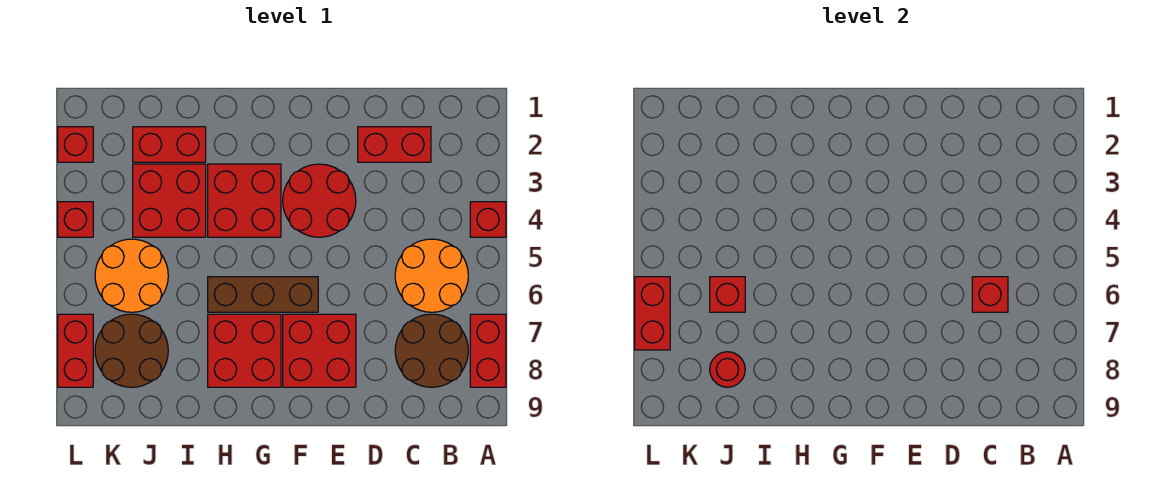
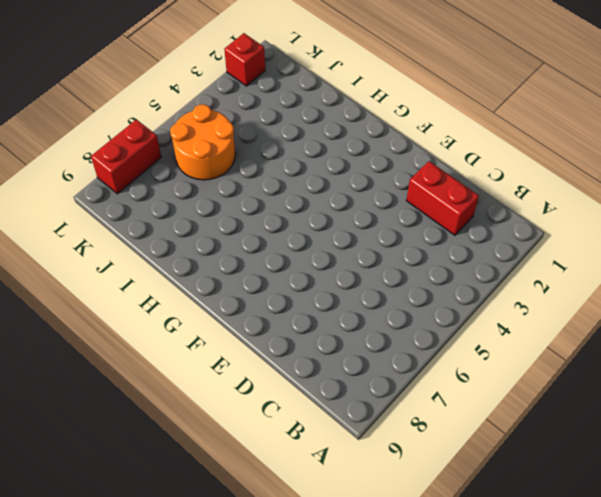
none -> red brick A4 level 1
none -> red brick A7:A8 level 1
none -> orange round brick B5:C6 level 1

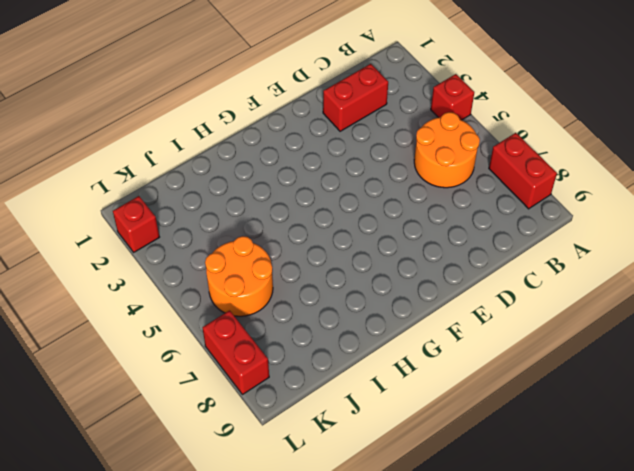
none -> brown round brick B7:C8 level 1
none -> red round brick E3:F4 level 1
none -> red brick E7:F8 level 1

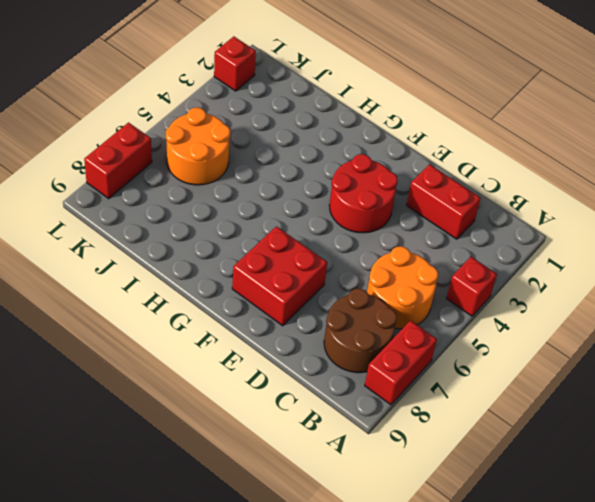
none -> brown brick F6:H6 level 1
none -> red brick G3:H4 level 1
none -> red brick G7:H8 level 1

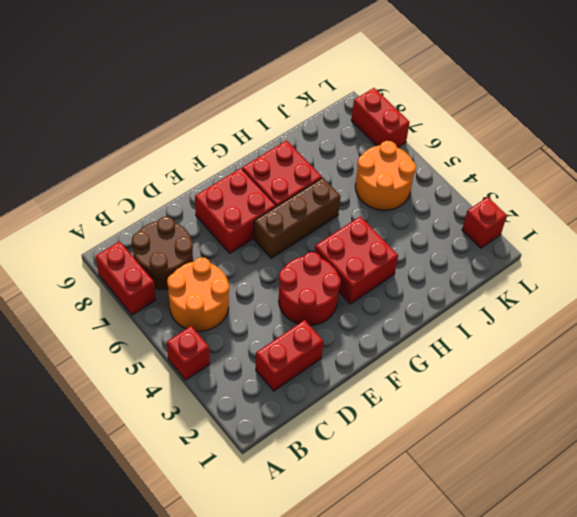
none -> red brick I2:J2 level 1
none -> red brick I3:J4 level 1
none -> brown round brick J7:K8 level 1

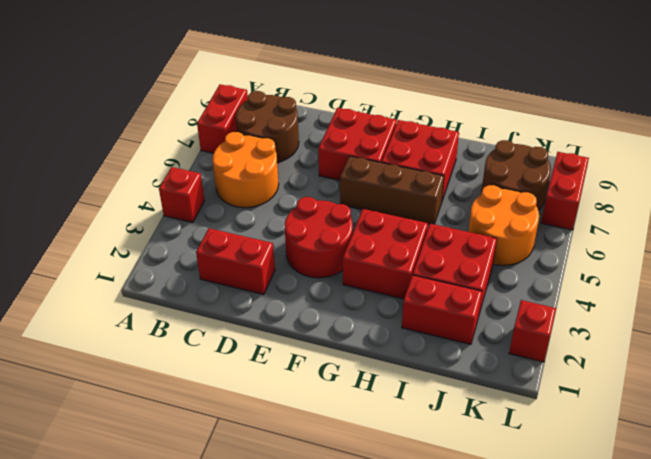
none -> red brick L4 level 1
none -> red brick C6 level 2
none -> red brick J6 level 2

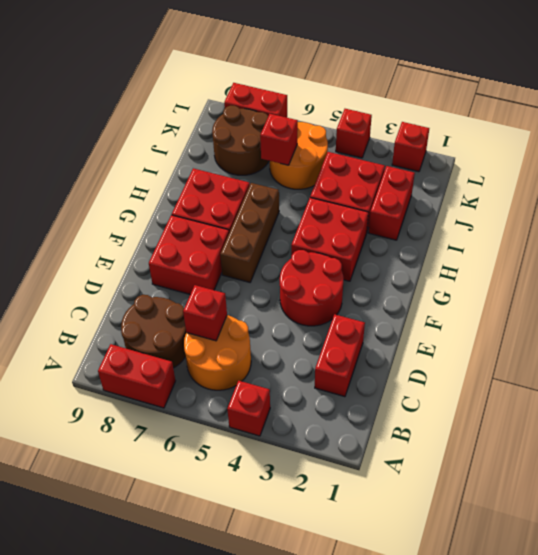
none -> red round brick J8 level 2
none -> red brick L6:L7 level 2

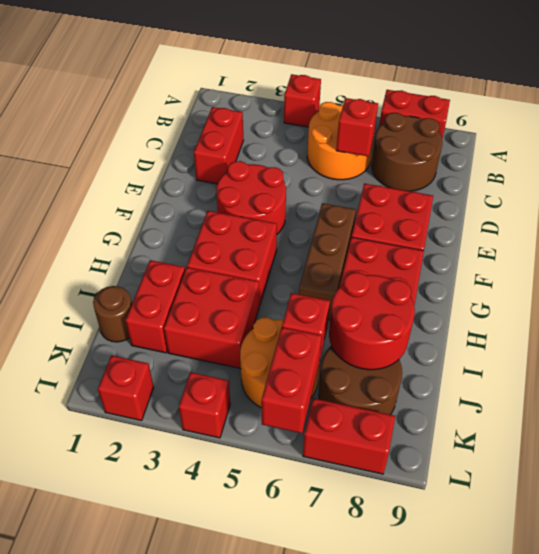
red round brick I7:J8 level 2 -> red round brick J8 level 2
brown round brick J1 level 1 -> none
red brick K6:L6 level 2 -> red brick L6:L7 level 2

